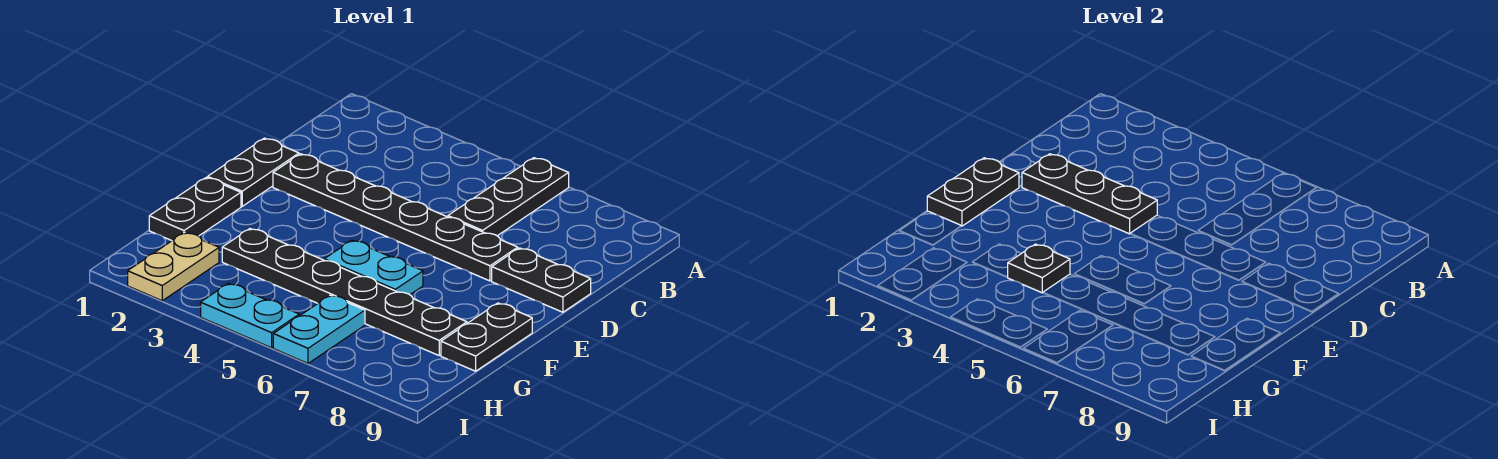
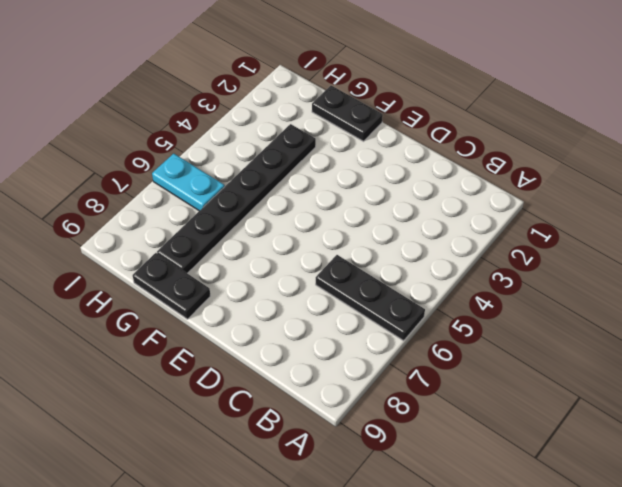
none -> black plate D1:E1 level 1
none -> black plate D2:D7 level 1
none -> black plate D8:D9 level 1

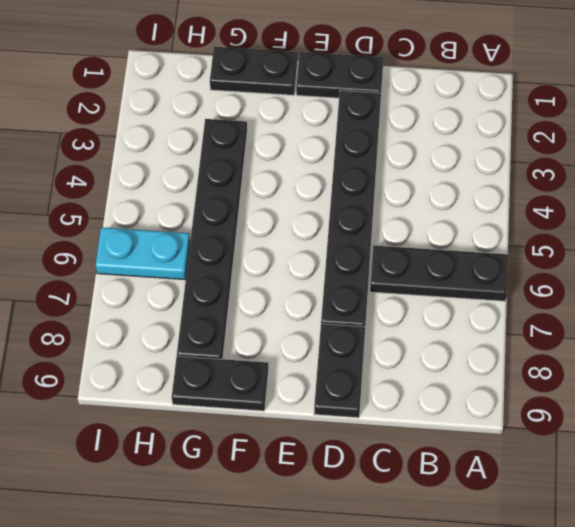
none -> cyan plate F5:F6 level 1
none -> tan plate H2:I2 level 1
none -> cyan plate I4:I5 level 1

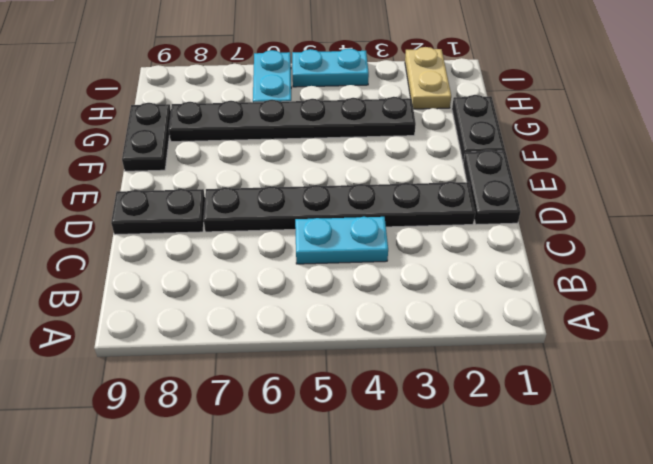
cyan plate C4:C5 level 1 -> cyan plate F5:F6 level 1
none -> black plate A6:C6 level 1
none -> black plate D2:D4 level 2
none -> black plate E1:F1 level 2

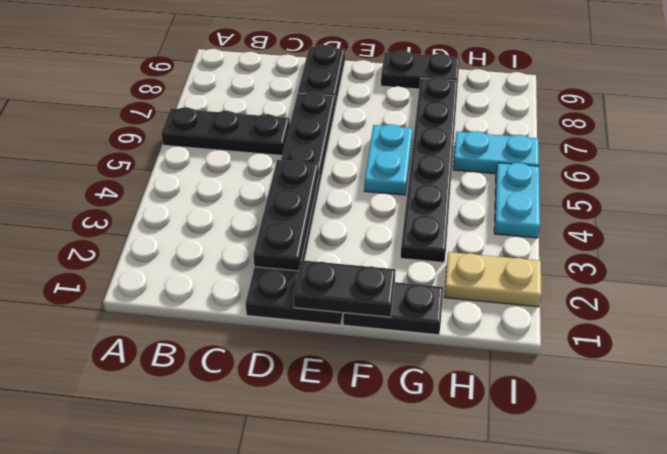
none -> black plate G4 level 2

